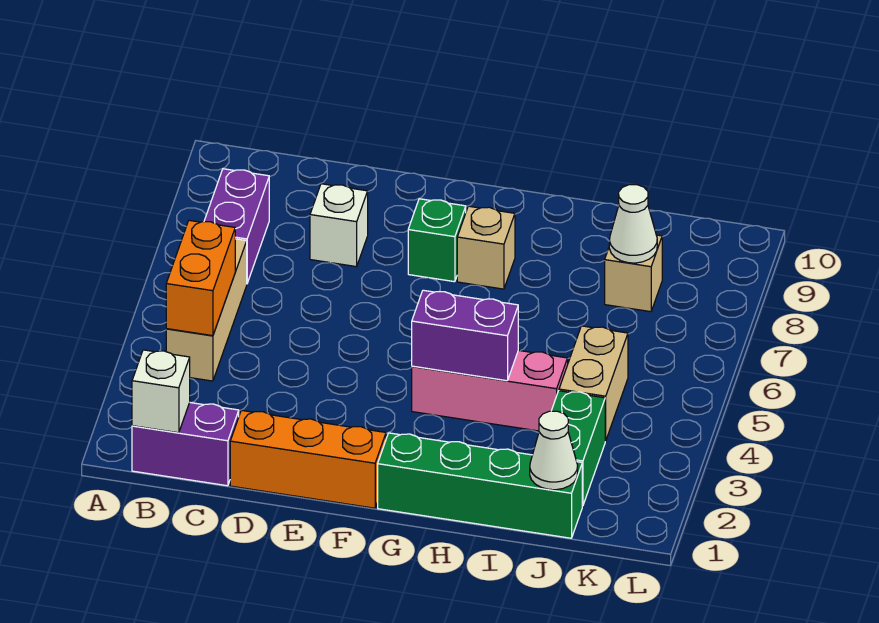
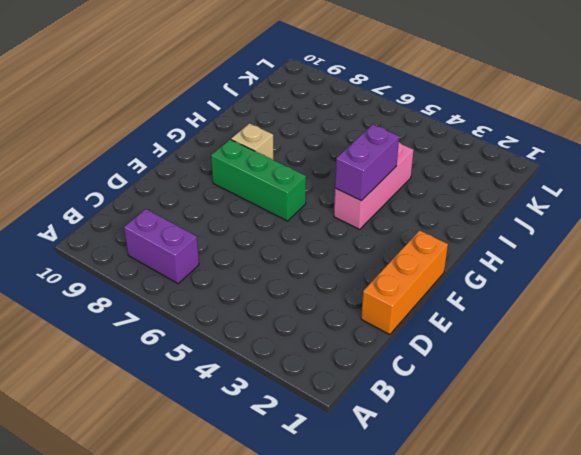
green brick F6:F8 level 1 -> green brick F8 level 1
none -> purple brick B1:C1 level 1
none -> tan brick B4:B6 level 1
none -> white brick D8 level 1

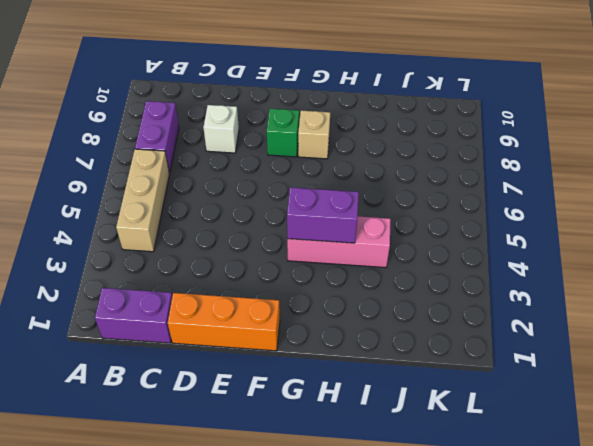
none -> green brick G1:J1 level 1
none -> green brick J2:J3 level 1
none -> tan brick J4:J5 level 1

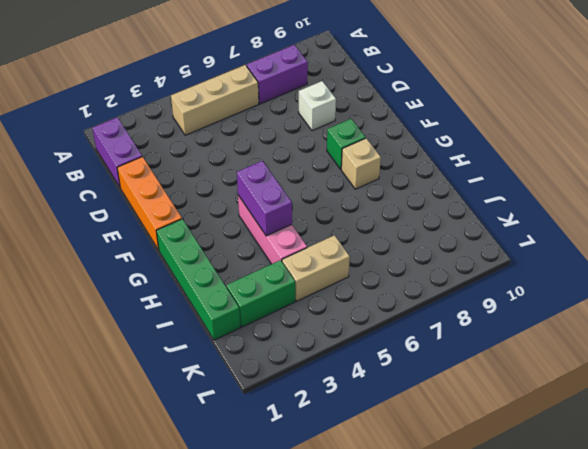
none -> tan brick J8 level 1
none -> white brick B1 level 2
none -> orange brick B4:B5 level 2

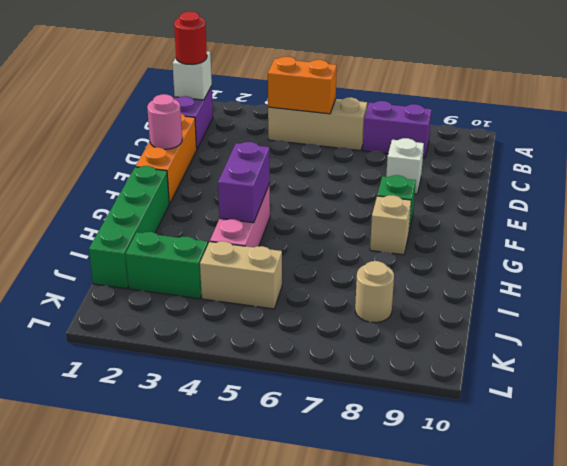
red round brick B1 level 3 -> none
pink round brick E1 level 2 -> none
tan round brick J8 level 1 -> tan brick J8 level 1
none -> white cone J1 level 2
none -> white cone J8 level 2

